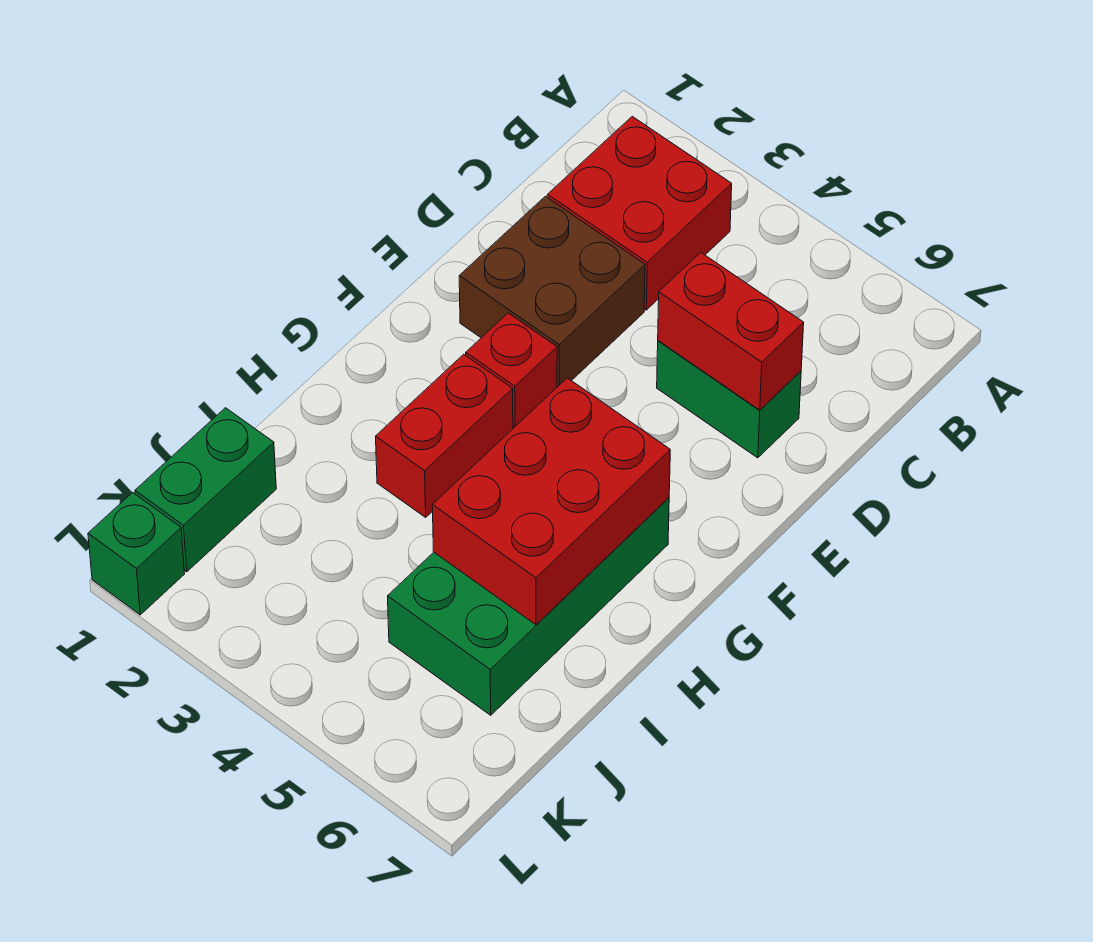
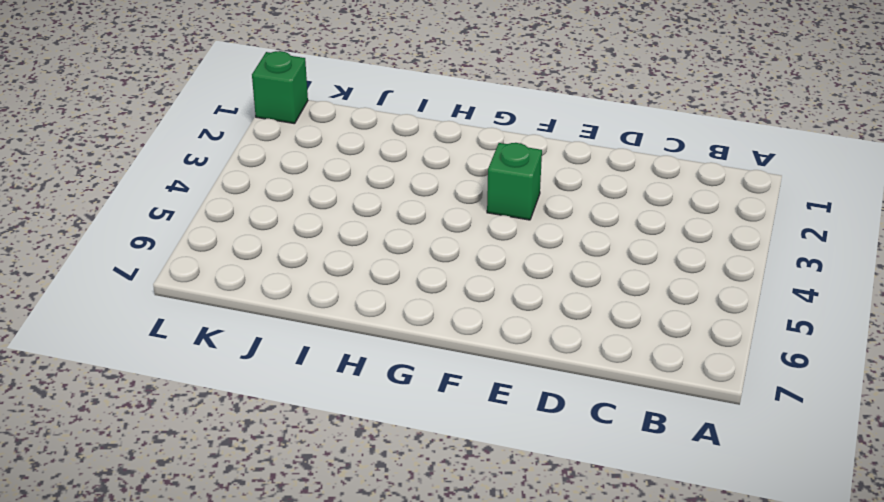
green brick F3 level 1 -> red brick F3 level 1
none -> red brick B2:C3 level 1
none -> brown brick D2:E3 level 1

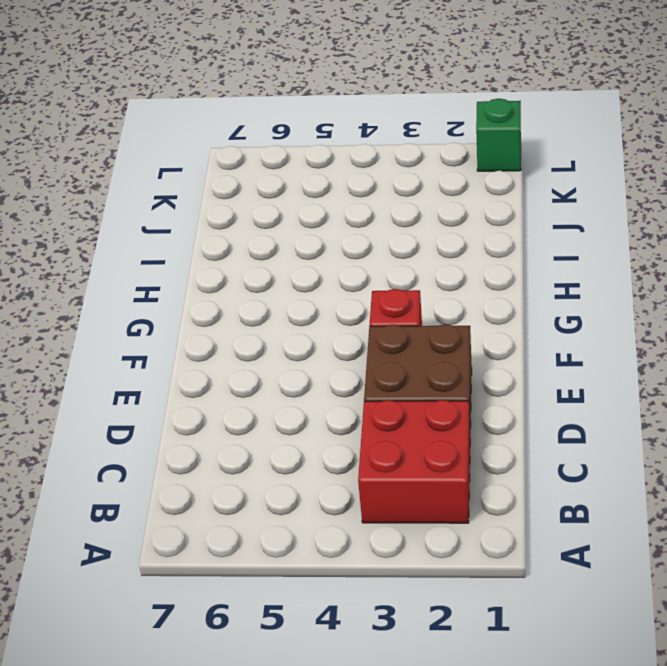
none -> green brick D5:D6 level 1
none -> red brick G3:H3 level 1

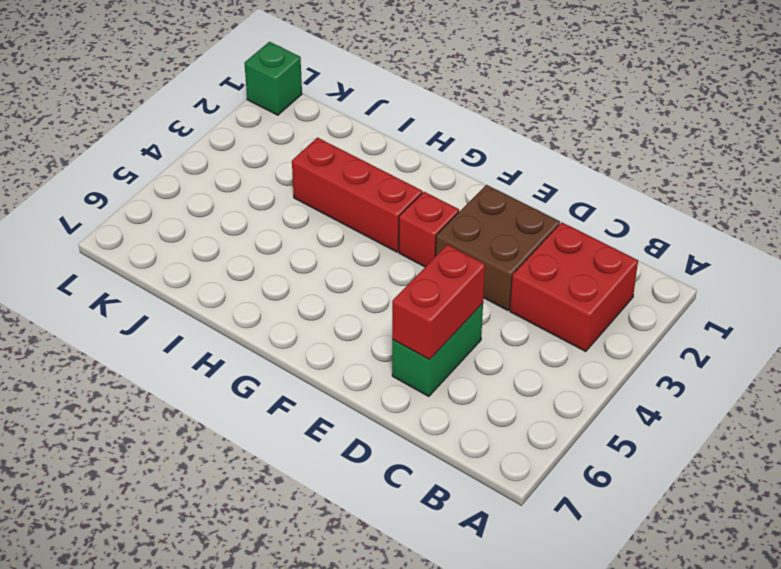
red brick G3:I3 level 1 -> red brick G3:H3 level 1
none -> green brick G5:J6 level 1
none -> green brick J1:K1 level 1

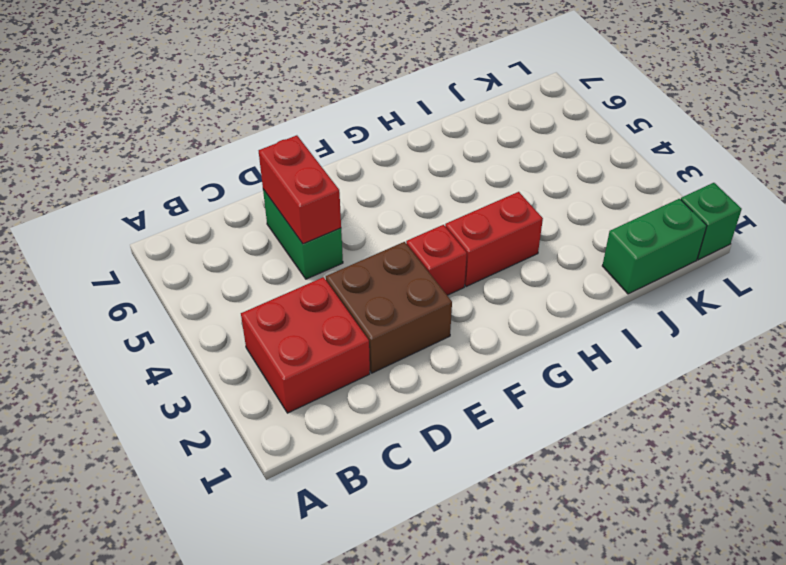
none -> green brick G5:J6 level 1
none -> red brick G5:I6 level 2

